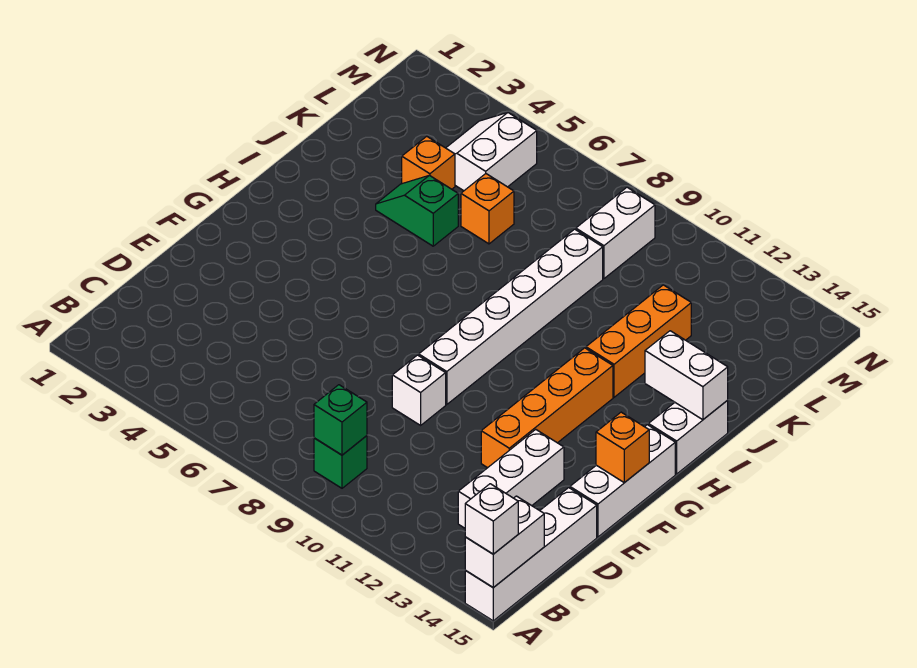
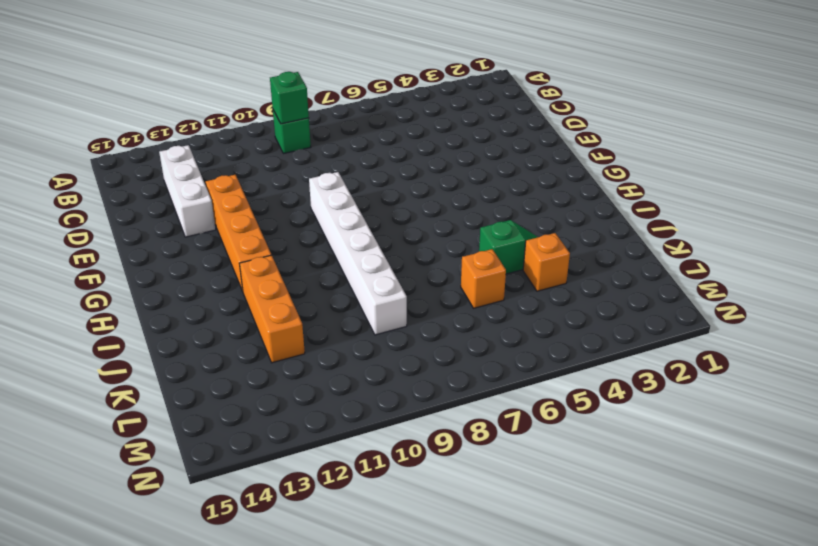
none -> white brick A15:D15 level 1
none -> white brick E9 level 1
none -> white brick E15:G15 level 1

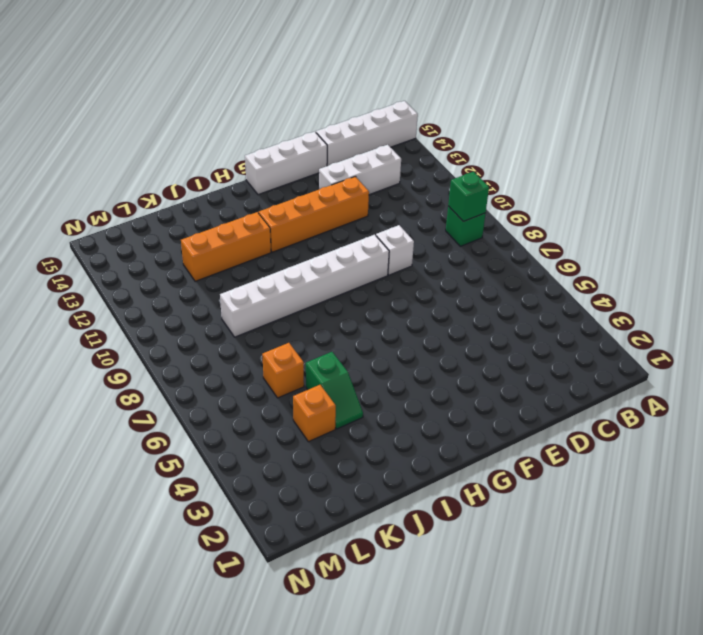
none -> white brick H15:I15 level 1
none -> white slope L4:M5 level 1 top 5
none -> white brick L9:M9 level 1

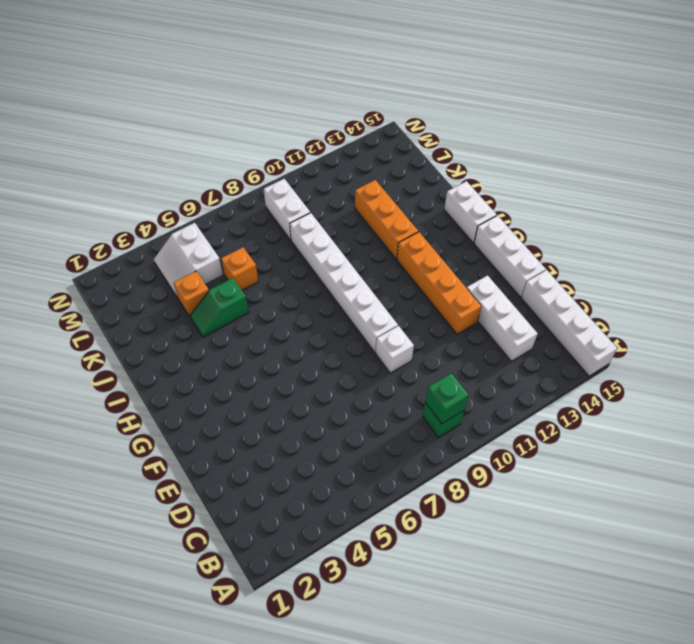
none -> white brick A15:B15 level 2
none -> orange brick F15 level 2
none -> white brick I14:I15 level 2

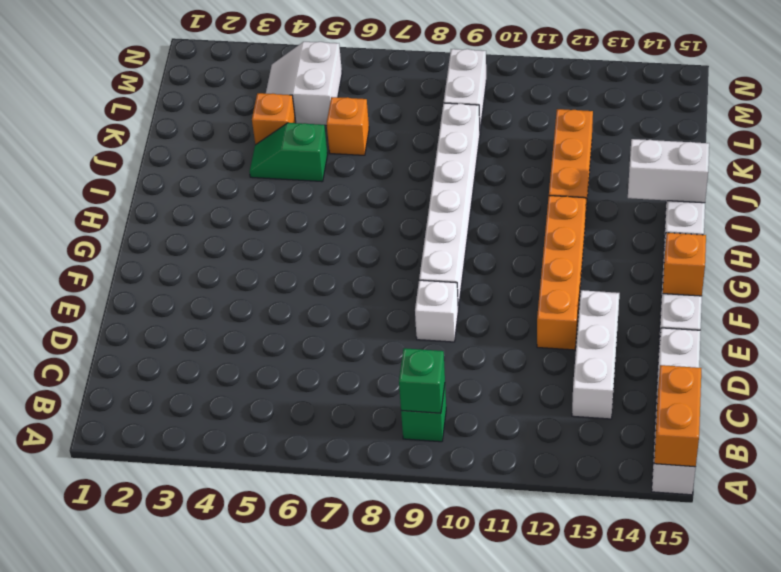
orange brick A15:B15 level 2 -> white brick A15:B15 level 2
none -> white brick A15 level 3

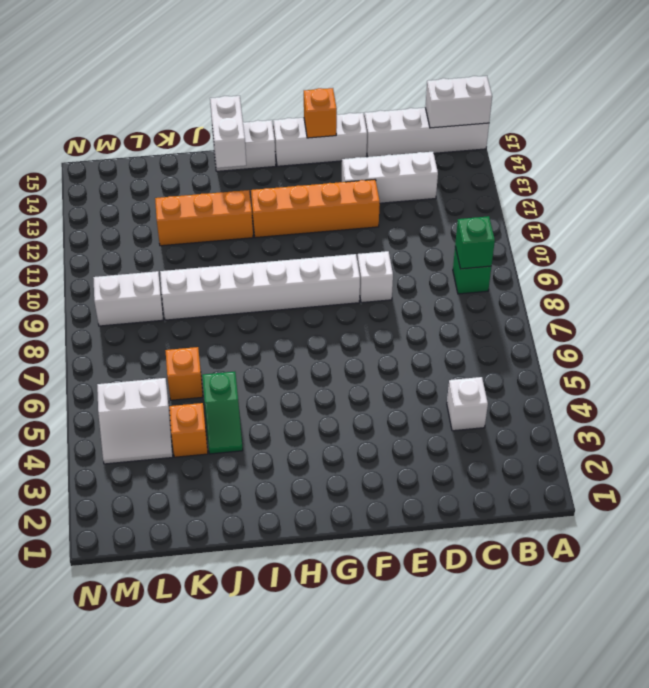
white brick C4 level 1 -> white brick A15 level 3

